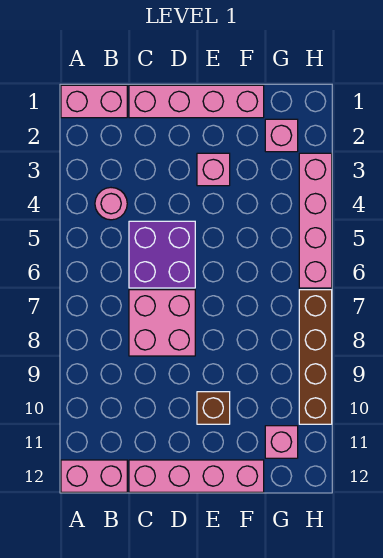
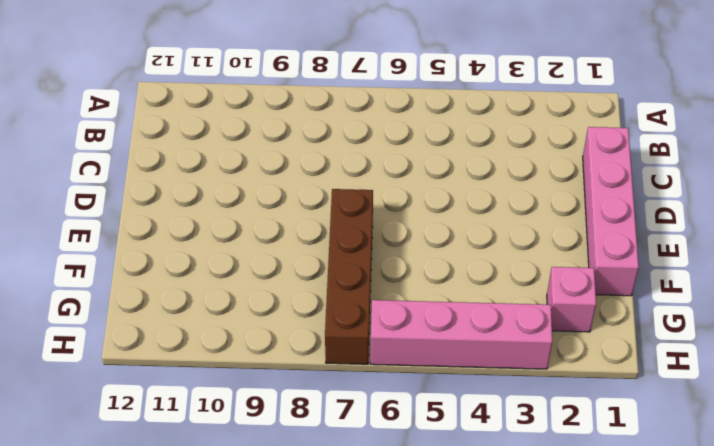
brown brick E7:H7 level 1 -> brown brick H7:H10 level 1
none -> pink brick A1:B1 level 1
none -> pink brick A12:B12 level 1
none -> pink round brick B4 level 1

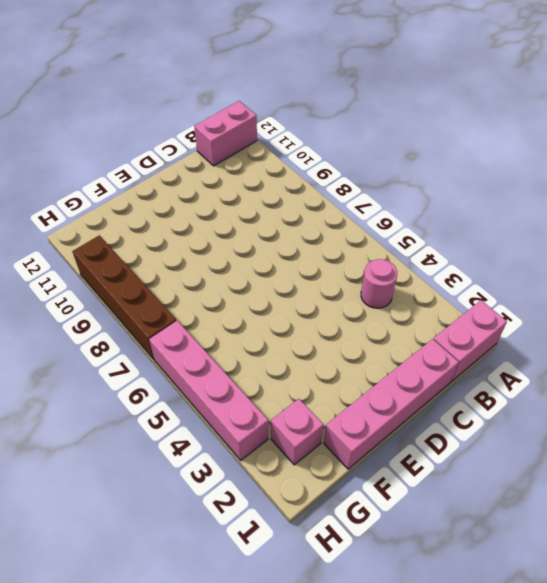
none -> purple brick C5:D6 level 1
none -> pink brick C7:D8 level 1
none -> pink brick C12:F12 level 1

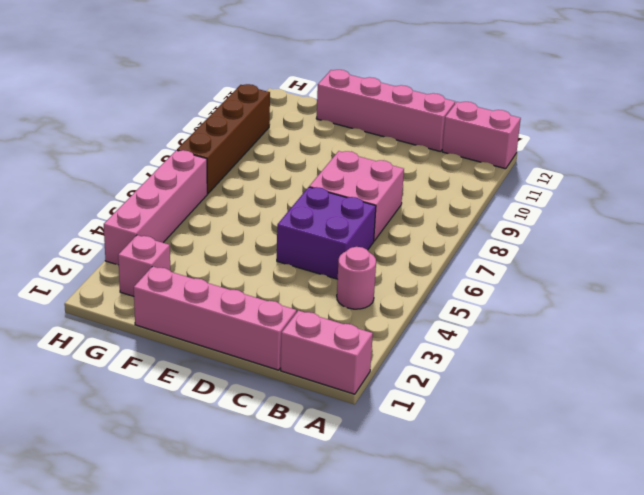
none -> pink brick E3 level 1
none -> brown brick E10 level 1
none -> pink brick G11 level 1

